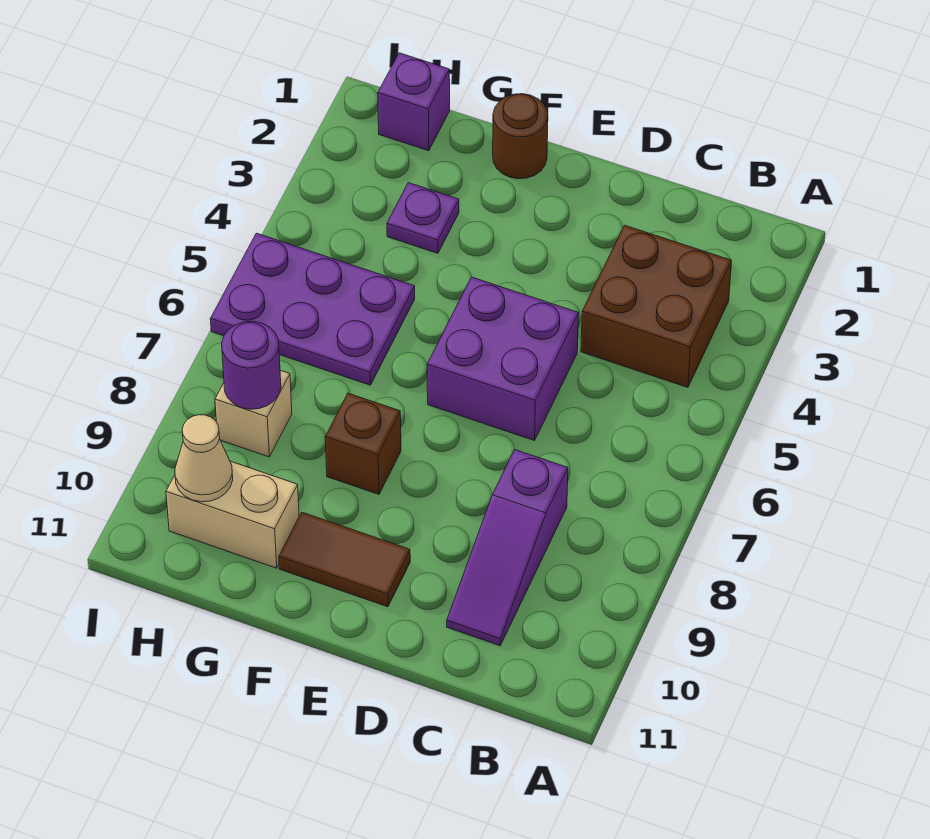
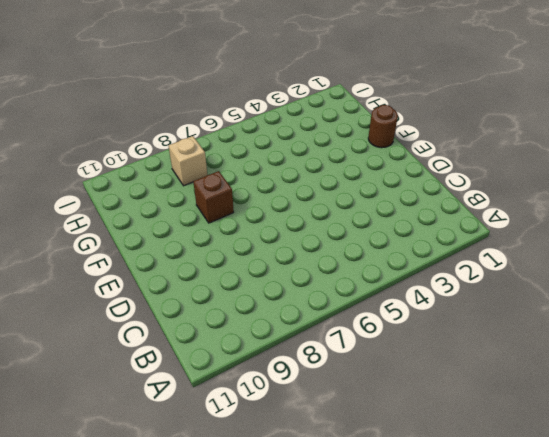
none -> brown brick B3:C4 level 1
none -> purple slope C8:C10 level 1 top 8
none -> purple brick D5:E6 level 1

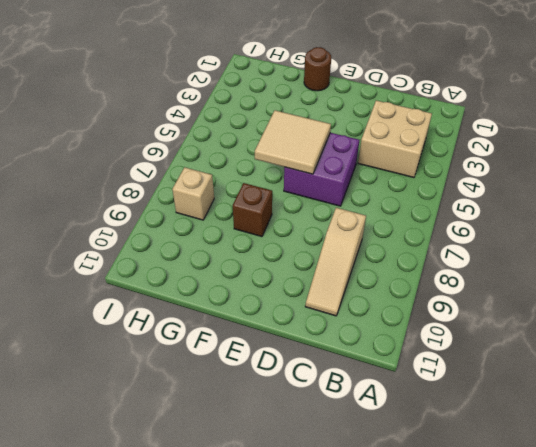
tan brick B3:C4 level 1 -> brown brick B3:C4 level 1
tan slope C8:C10 level 1 top 8 -> purple slope C8:C10 level 1 top 8
tan tile E5:F6 level 2 -> none
none -> brown tile E10:F10 level 1
none -> purple plate G3 level 1
none -> purple plate G5:I6 level 1

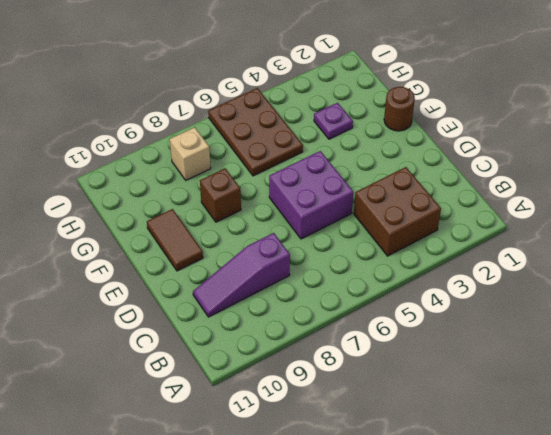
brown plate G5:I6 level 1 -> purple plate G5:I6 level 1
none -> tan brick G10:H10 level 1
none -> purple brick H1 level 1
none -> purple round brick H8 level 2

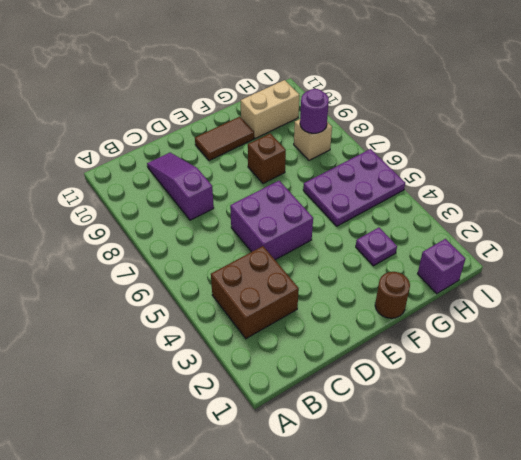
none -> tan cone H10 level 2

